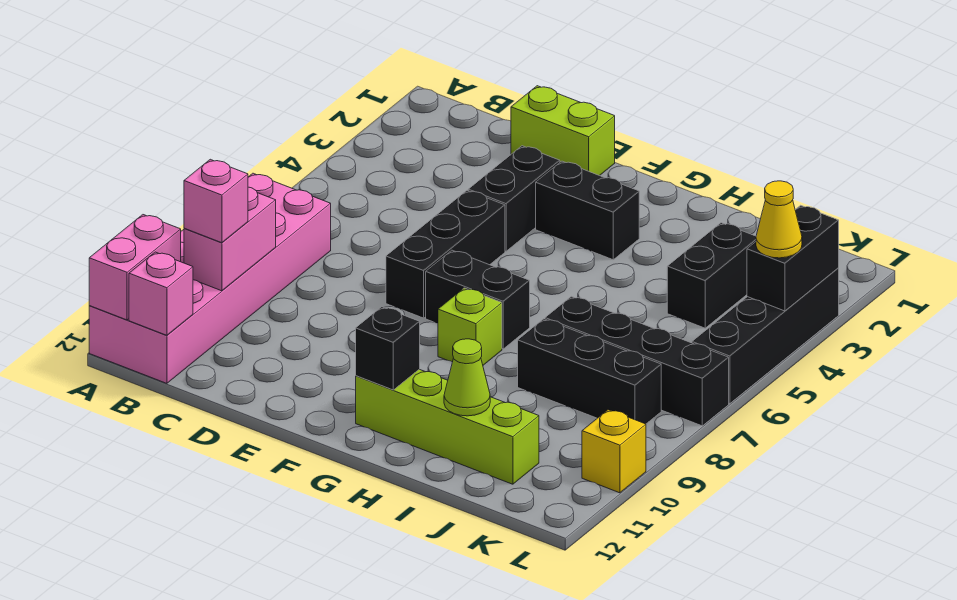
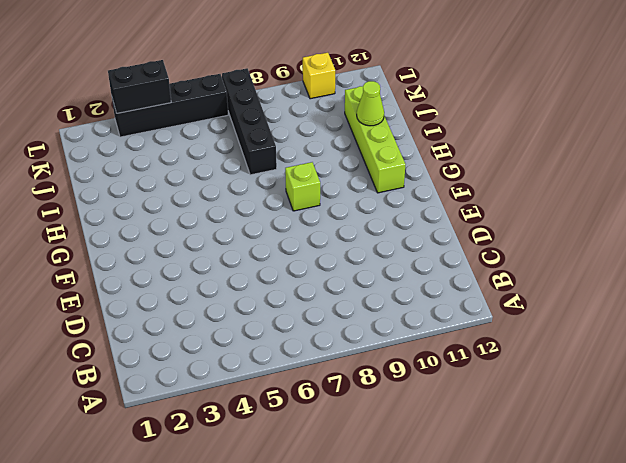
none -> pink brick A7:B12 level 1
none -> lime brick D1:E1 level 1
none -> black brick E3:E4 level 1

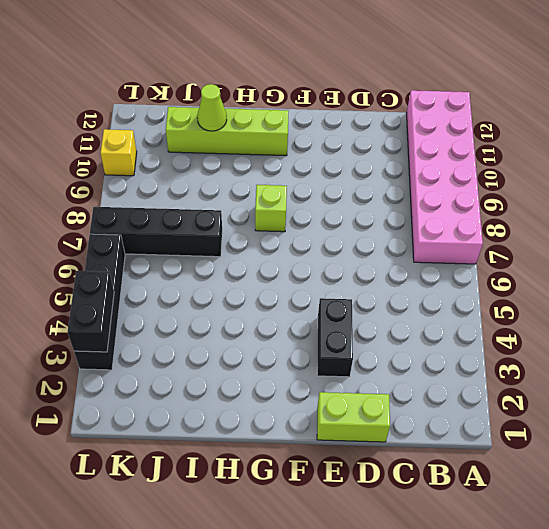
none -> black brick E5:E7 level 1
none -> black brick F3:G3 level 1
none -> black brick F7:G7 level 1

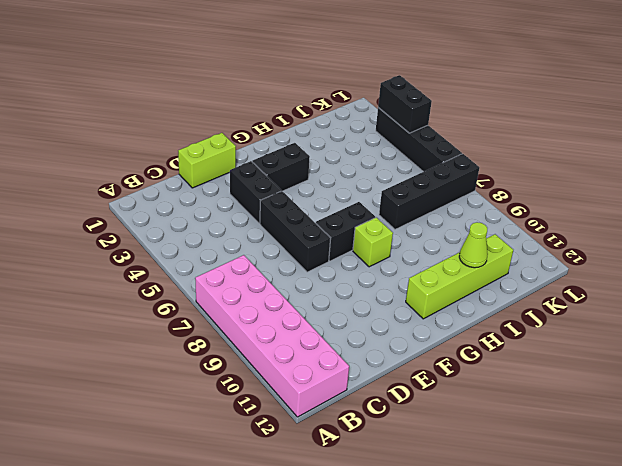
none -> black brick I8:K8 level 1
none -> black brick J3:J4 level 1
none -> yellow brick L10 level 1

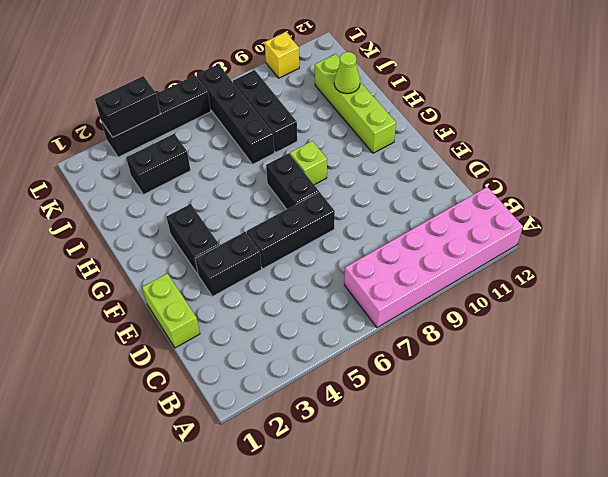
none -> pink brick A11:A12 level 2
none -> pink brick B9:B10 level 2
none -> pink brick B12 level 2

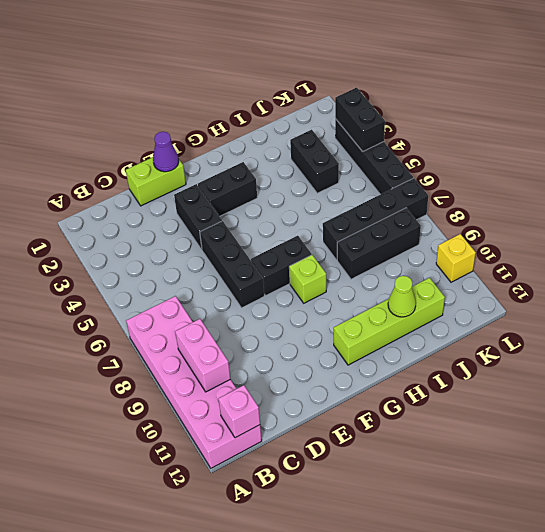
purple cone E1 level 2 -> none
none -> pink brick A11:A12 level 2
none -> black brick G11 level 2
none -> pink brick B10 level 3

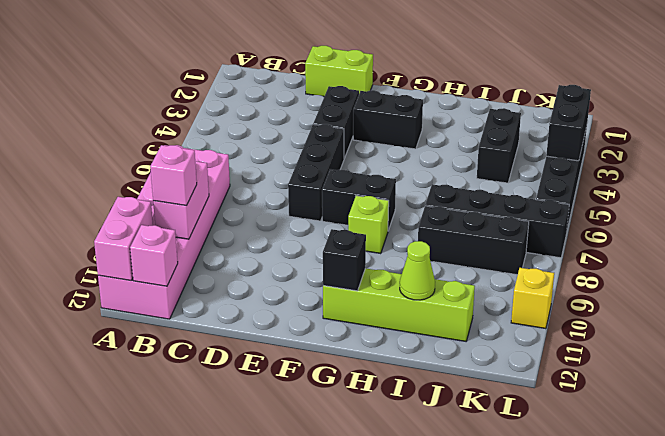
none -> yellow cone L4 level 3

